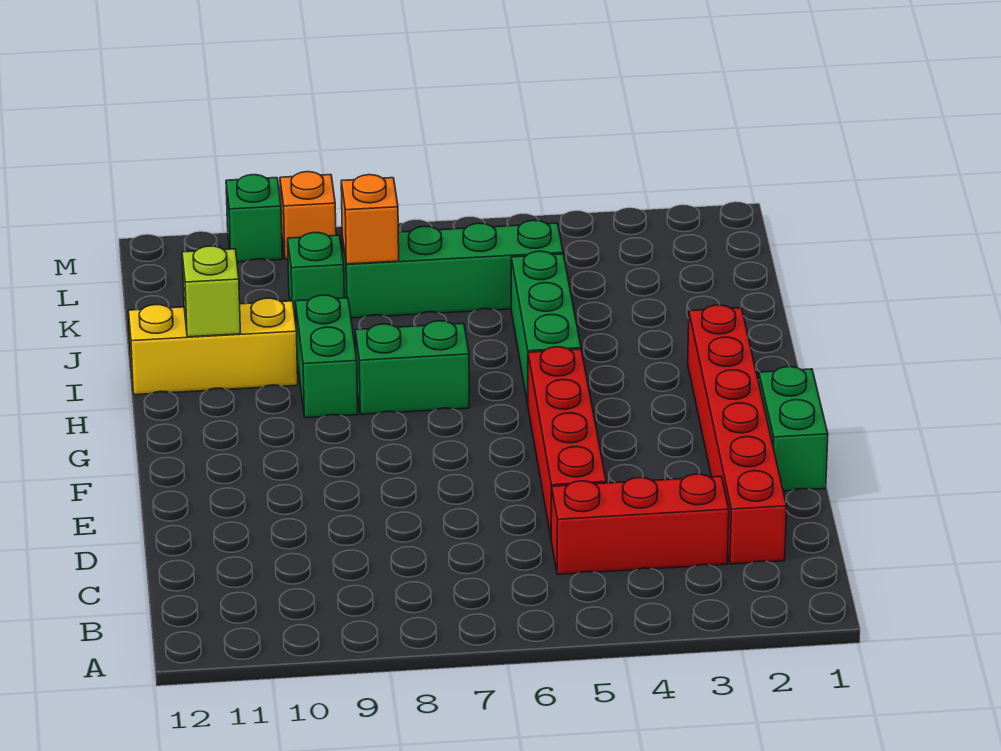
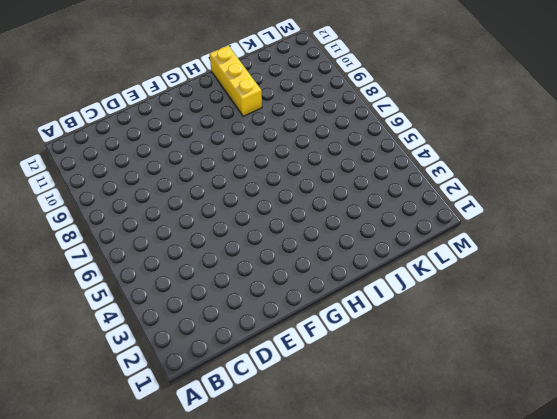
none -> red brick C2:H2 level 1
none -> red brick C3:C5 level 1
none -> red brick D5:G5 level 1

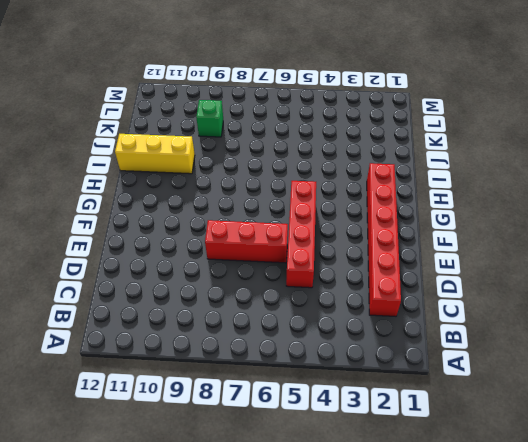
red brick E6:E8 level 1 -> red brick C3:C5 level 1
none -> green brick E1:F1 level 1
none -> green brick H5:J5 level 1
none -> green brick H7:H8 level 1

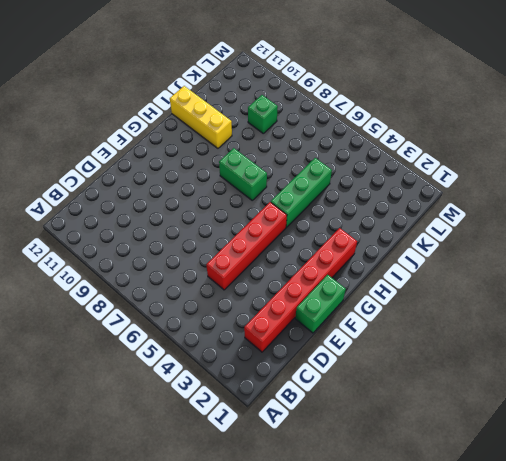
none -> red brick C3:C5 level 1
none -> green brick H9:I9 level 1
none -> green brick K5:K8 level 1

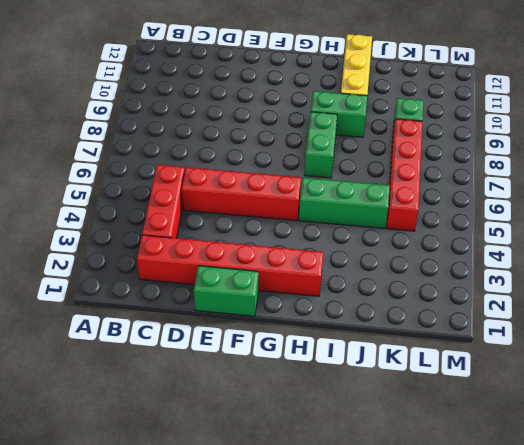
red brick K5:K8 level 1 -> green brick K5:K8 level 1
none -> orange brick M9 level 1
none -> green brick M10 level 1
none -> lime brick I11 level 2

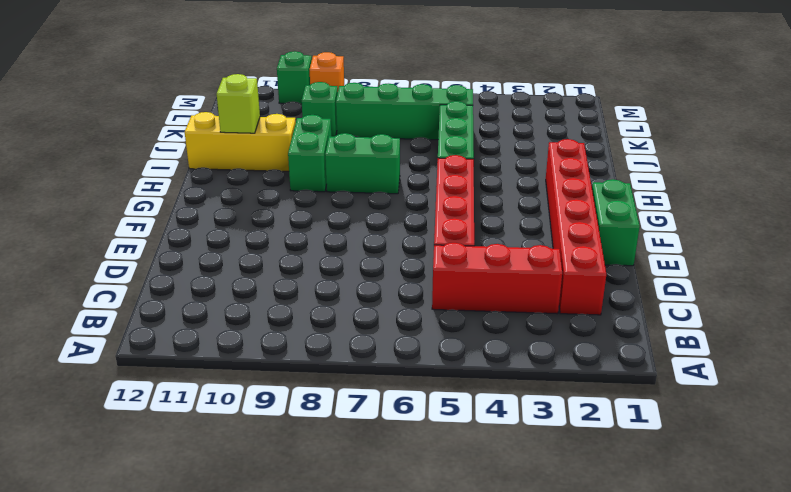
none -> orange brick K8 level 2

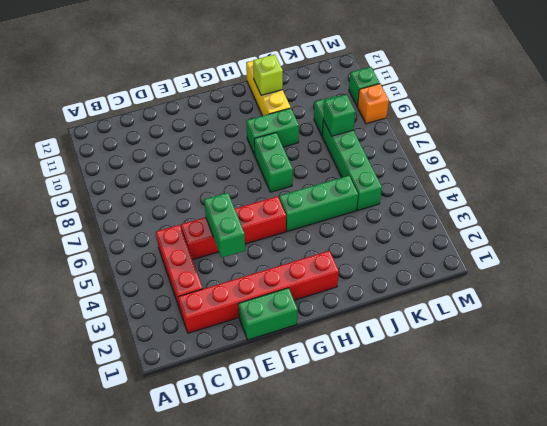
green brick E4:E5 level 2 -> none
green brick K8 level 2 -> orange brick K8 level 2

